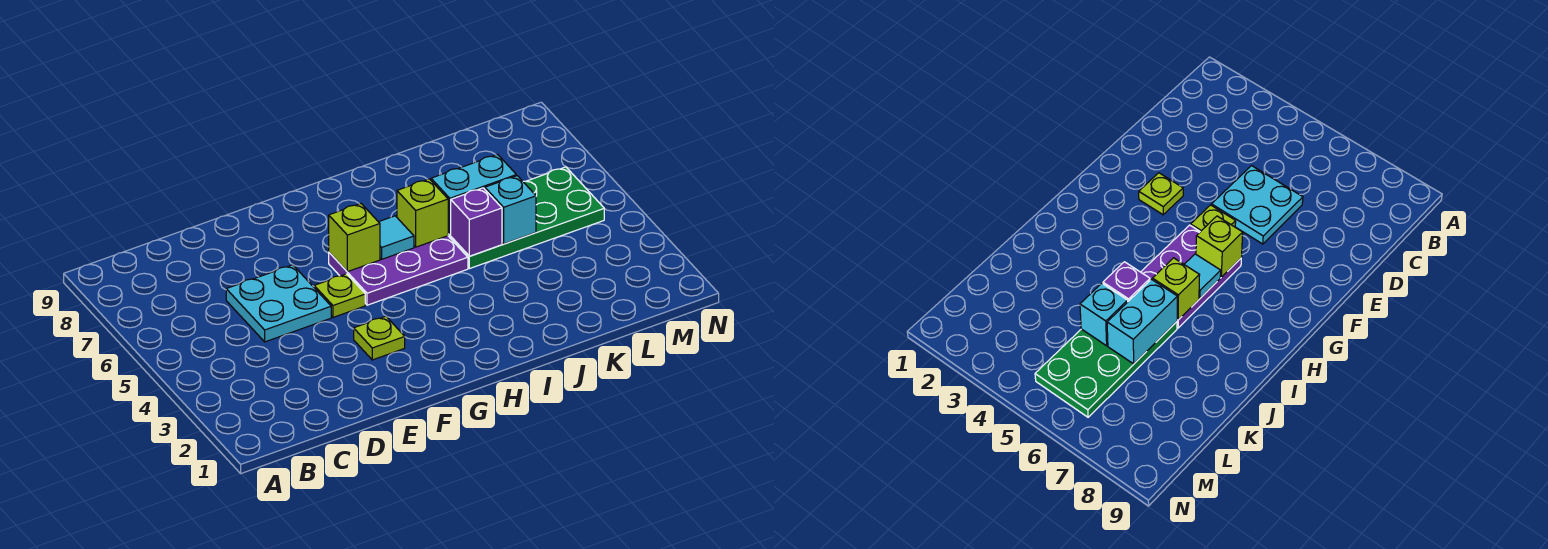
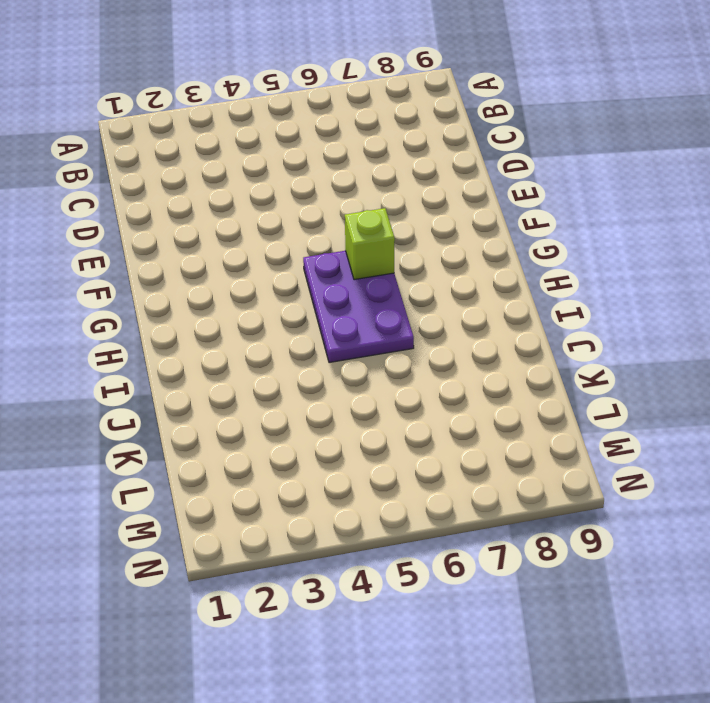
none -> cyan plate D5:E6 level 1
none -> lime plate F3 level 1

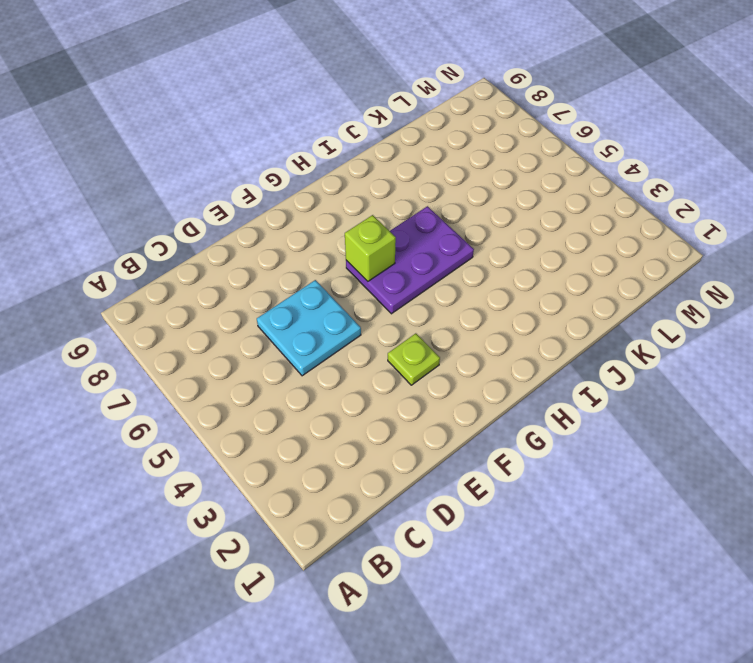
none -> lime plate F5 level 1
none -> green plate J5:M6 level 1

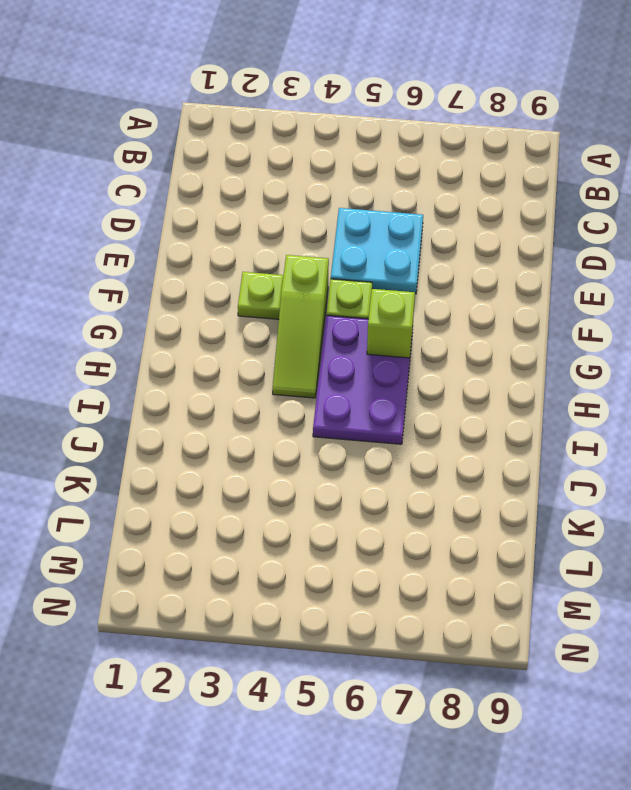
lime slope F4:H4 level 1 top F -> none
none -> green plate J5:M6 level 1
none -> cyan tile H6 level 2

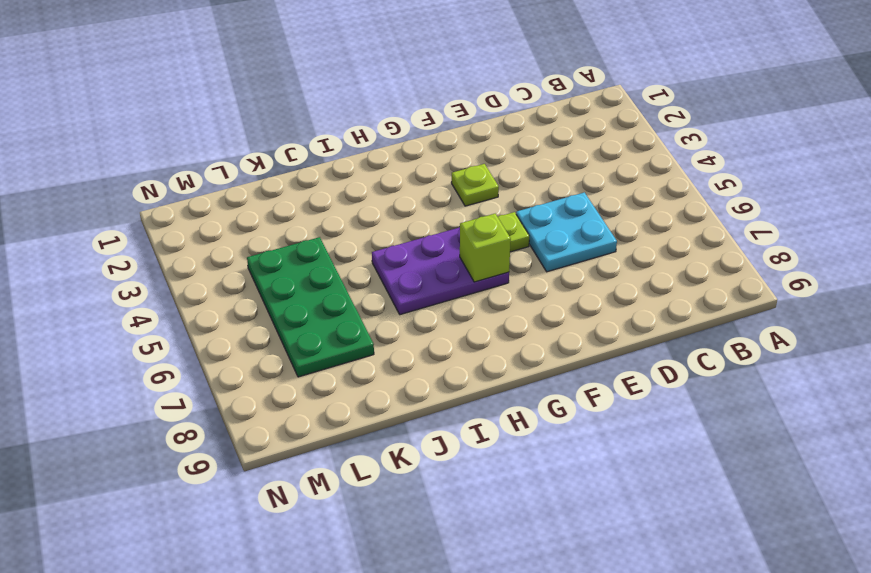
green plate K4:L7 level 1 -> green plate J5:M6 level 1
none -> cyan tile H6 level 2
none -> lime brick I6 level 2

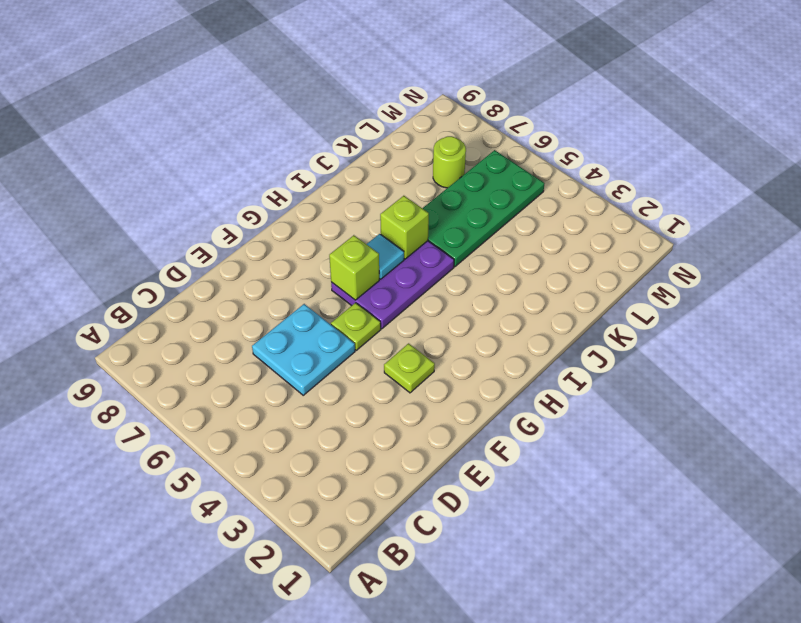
lime round brick L7 level 1 -> none
none -> purple brick J5 level 2
none -> cyan brick J6:K6 level 2

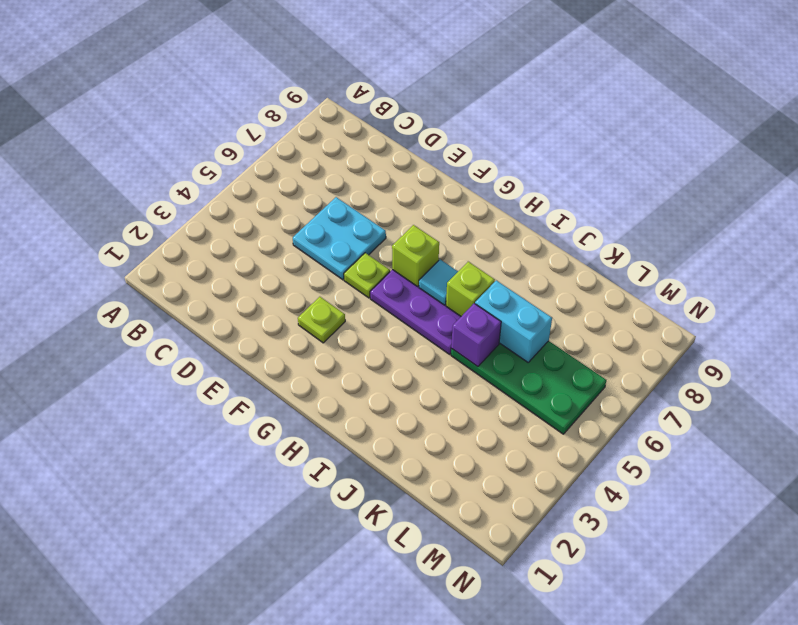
none -> cyan brick K5 level 2

